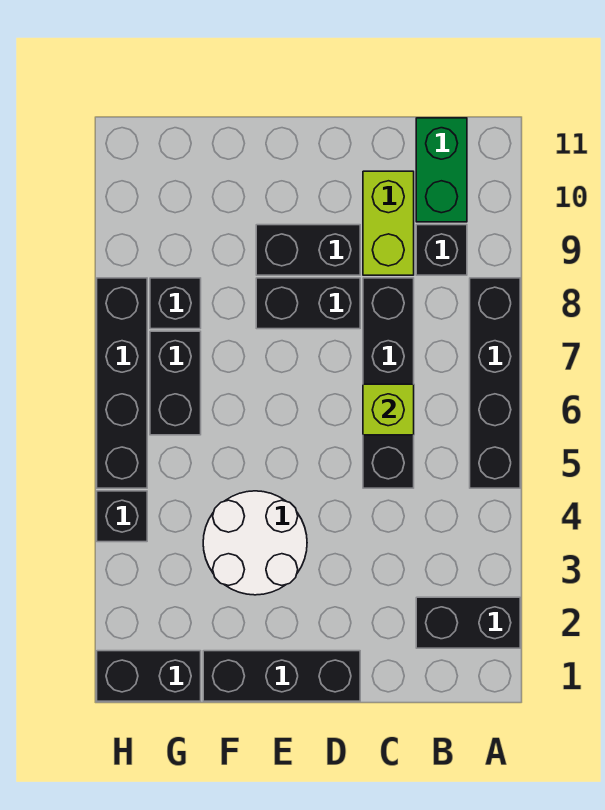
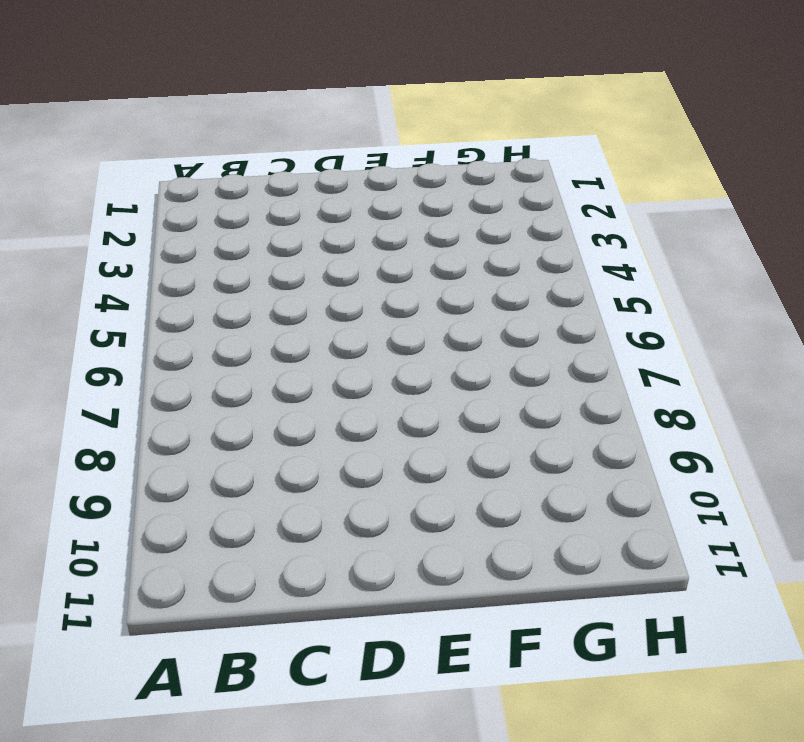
none -> black brick A2:B2 level 1
none -> black brick A5:A8 level 1
none -> black brick B9 level 1

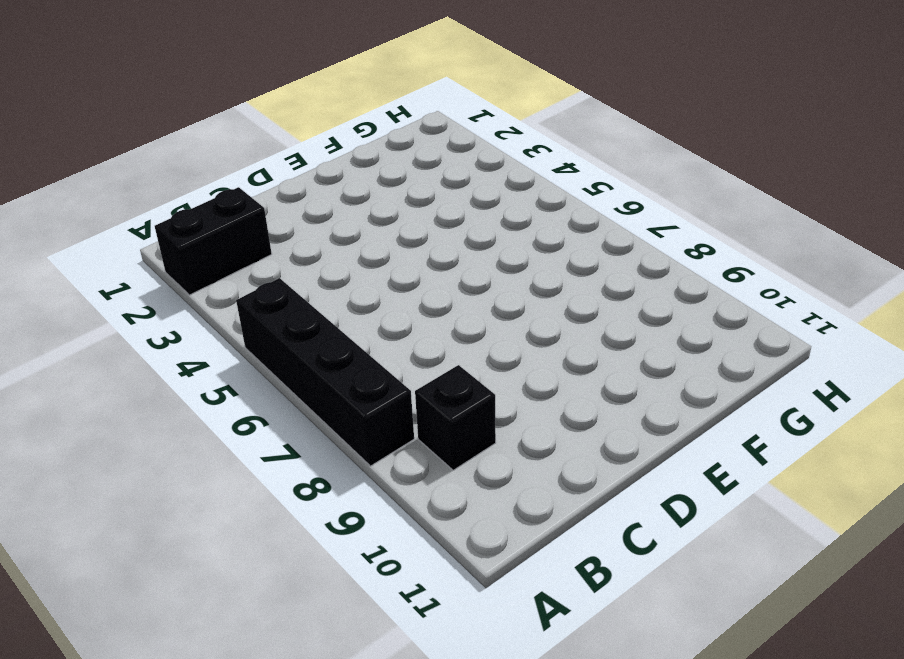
none -> green brick B10:B11 level 1
none -> black brick C5:C8 level 1
none -> lime brick C9:C10 level 1

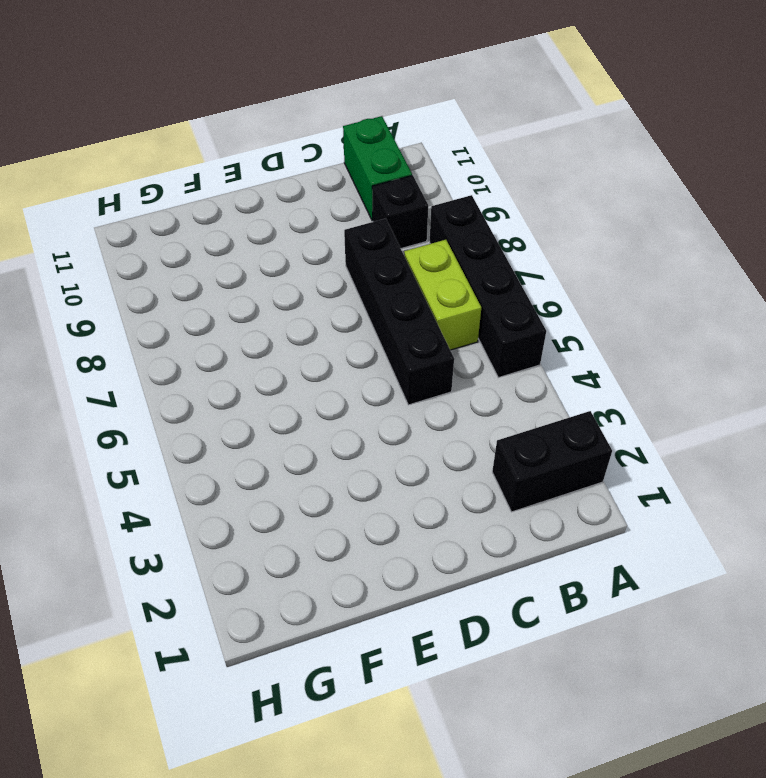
lime brick B6:B7 level 1 -> lime brick C9:C10 level 1
none -> black brick D1:F1 level 1
none -> black brick D8:E8 level 1
none -> black brick D9:E9 level 1

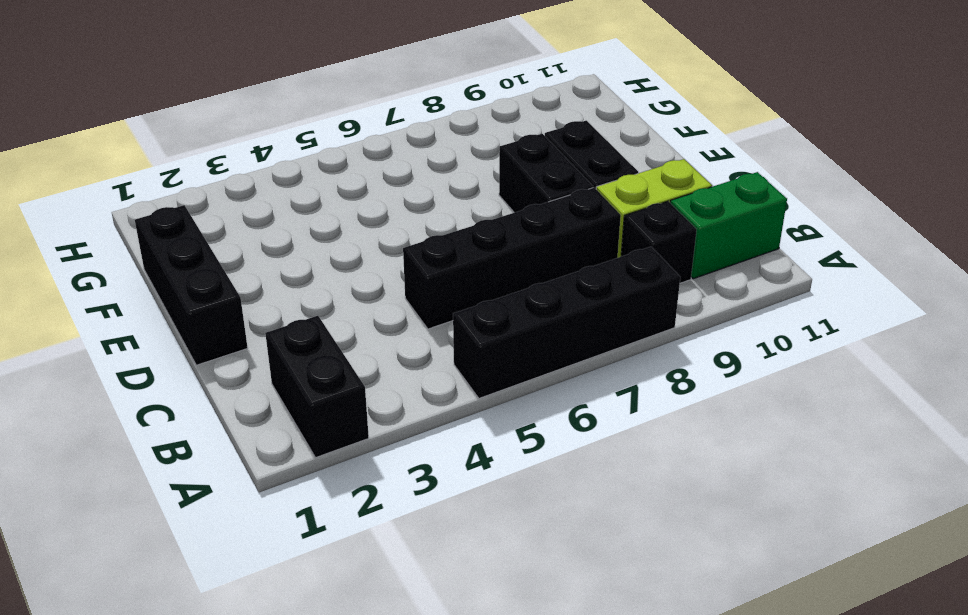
none -> white round brick E3:F4 level 1
none -> black brick G1:H1 level 1
none -> black brick G6:G7 level 1

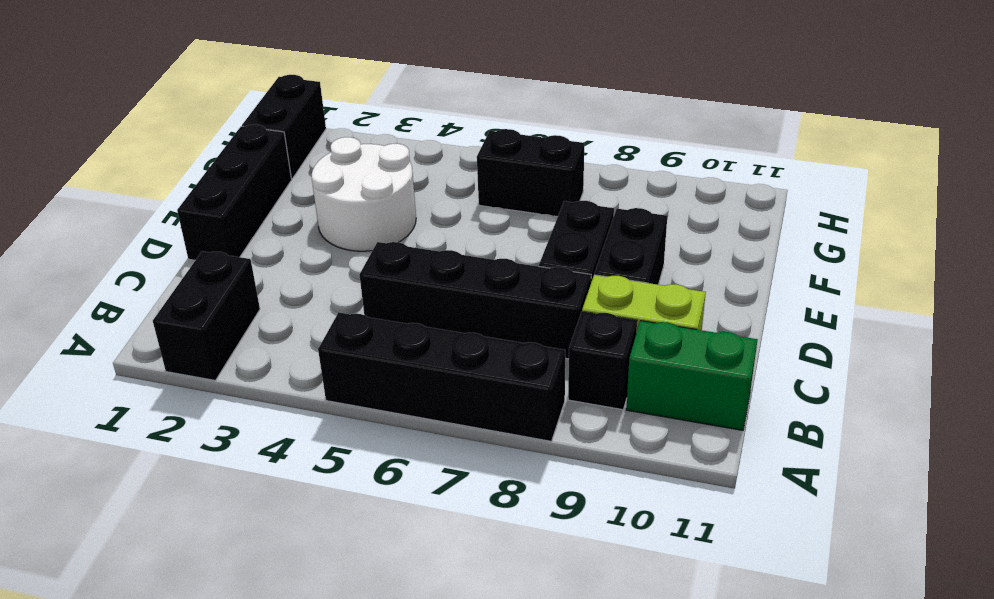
none -> black brick G8 level 1
none -> black brick H4 level 1
none -> black brick H5:H8 level 1

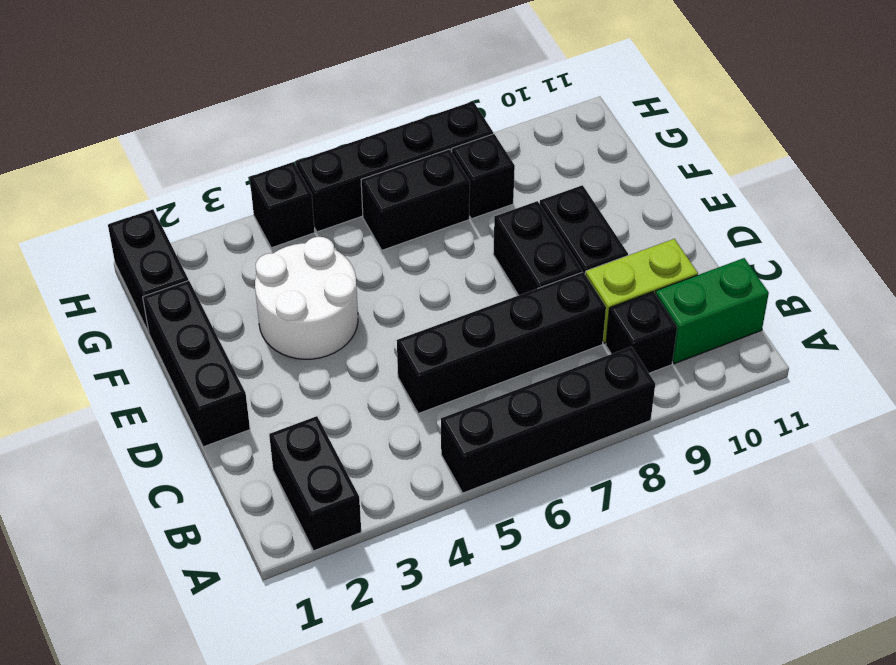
none -> lime brick C6 level 2

